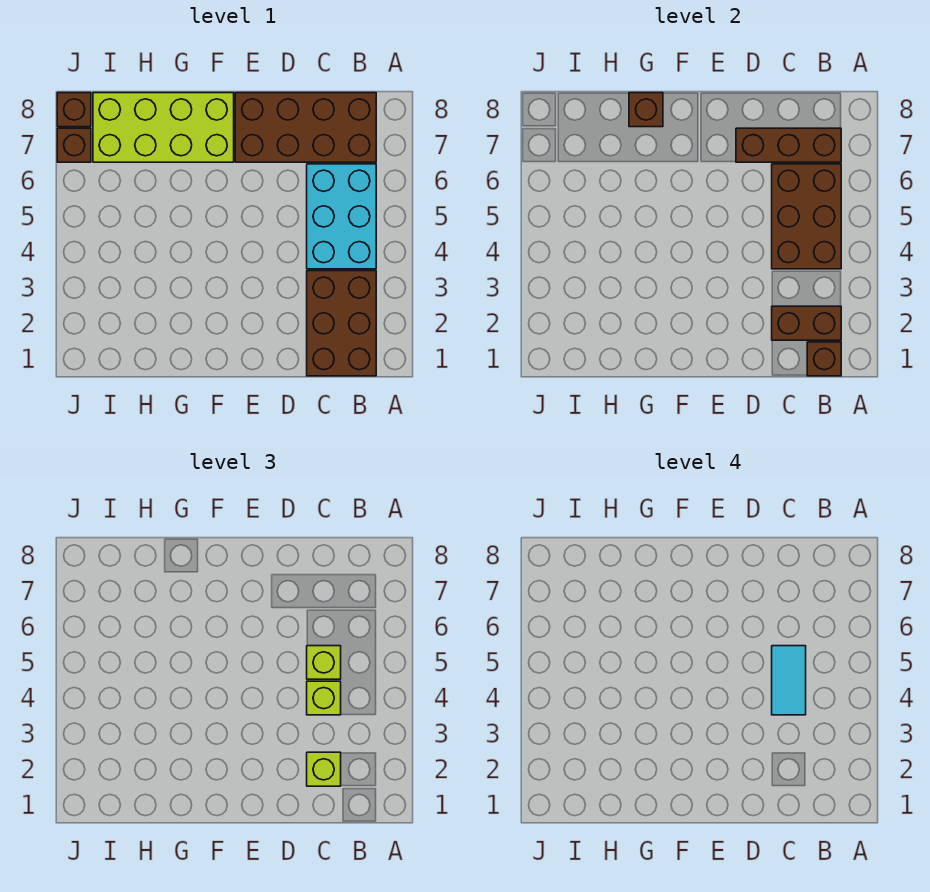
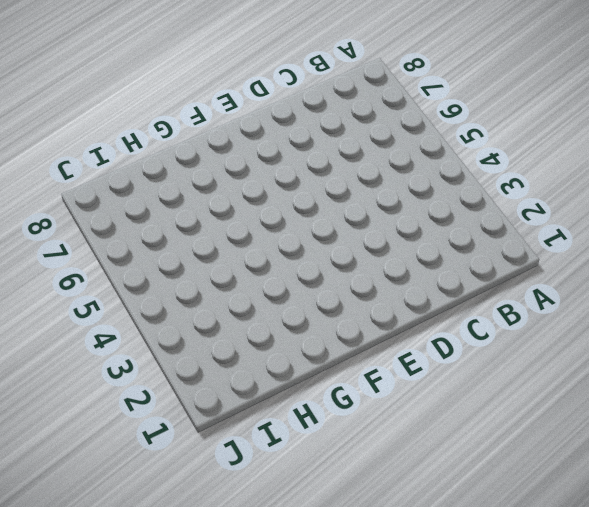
none -> brown brick B1:C3 level 1
none -> cyan brick B4:C6 level 1
none -> brown brick B7:E8 level 1

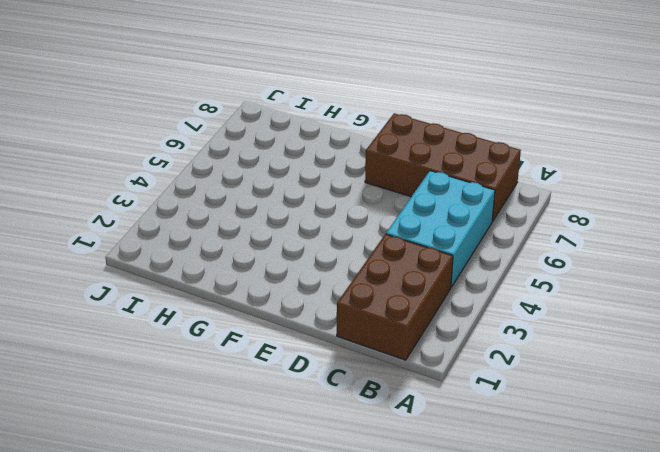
none -> lime brick F7:I8 level 1
none -> brown brick J7 level 1
none -> brown brick J8 level 1

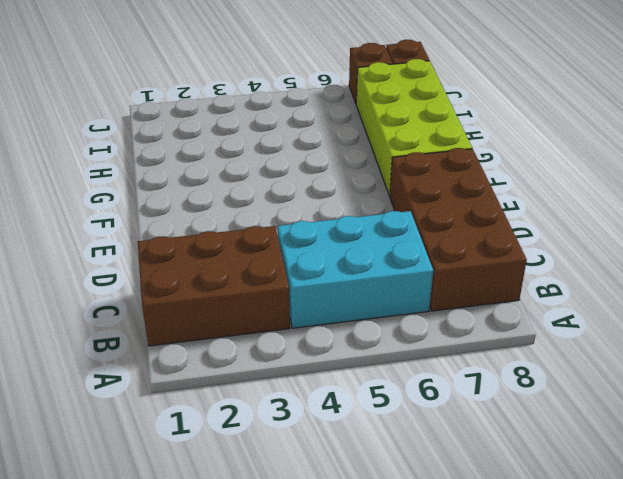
none -> brown brick B1 level 2
none -> brown brick B2:C2 level 2
none -> brown brick B4:C6 level 2

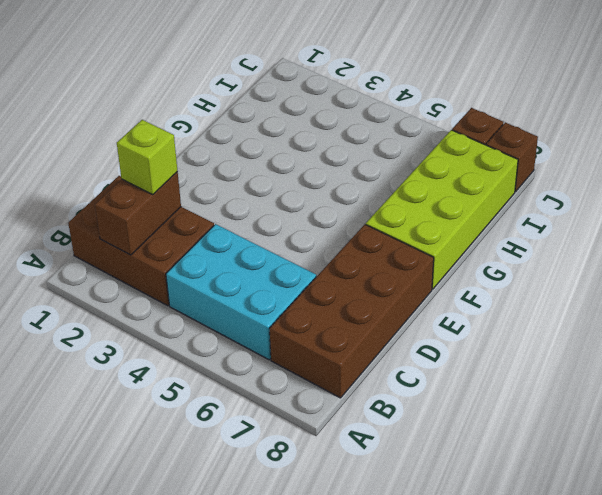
none -> brown brick B1 level 2
none -> brown brick B4:C6 level 2
none -> brown brick B7:D7 level 2

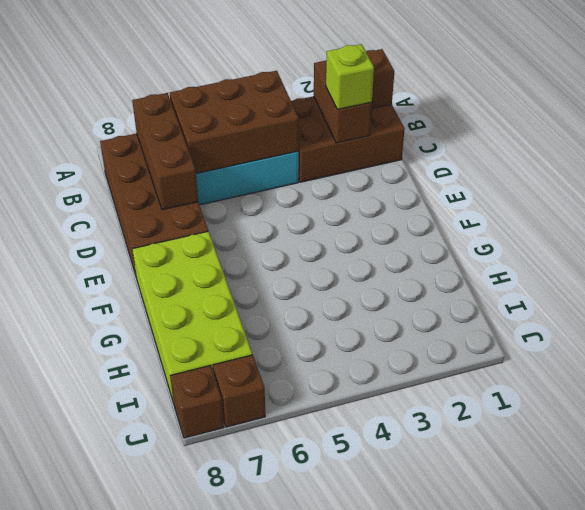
none -> brown brick G8 level 2
none -> lime brick C4 level 3
none -> lime brick C5 level 3

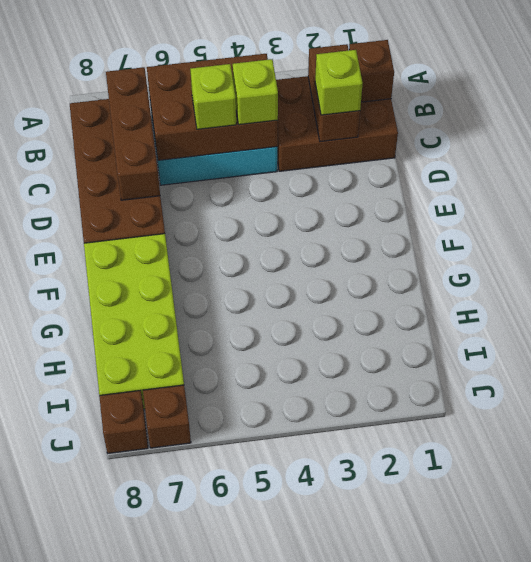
none -> brown brick G8 level 2
none -> cyan tile C4:C5 level 4

